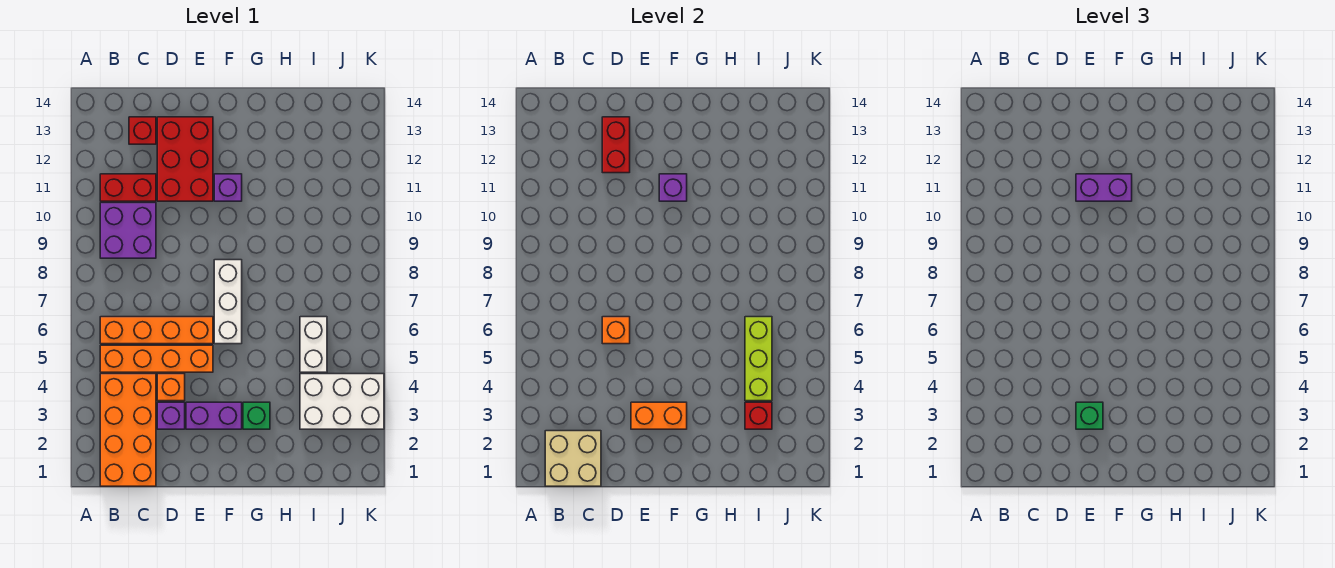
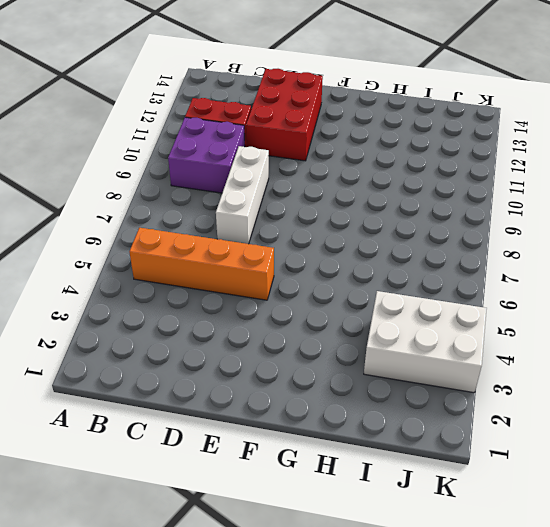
white brick D7:D9 level 1 -> white brick F6:F8 level 1
none -> orange brick B1:C4 level 1
none -> orange brick B6:E6 level 1
none -> red brick C13 level 1

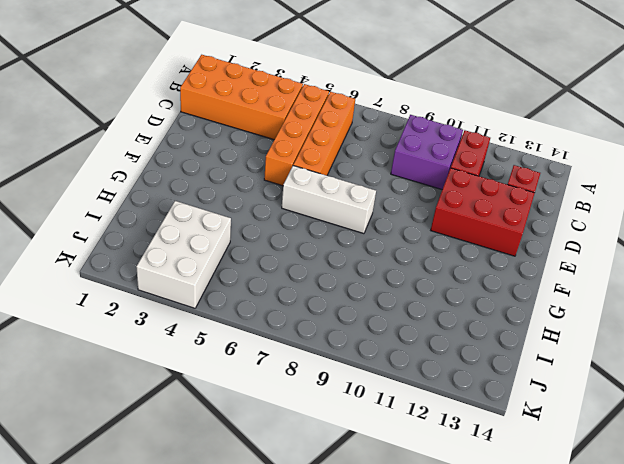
none -> purple brick D3 level 1
none -> orange brick D4 level 1
none -> purple brick E3:F3 level 1

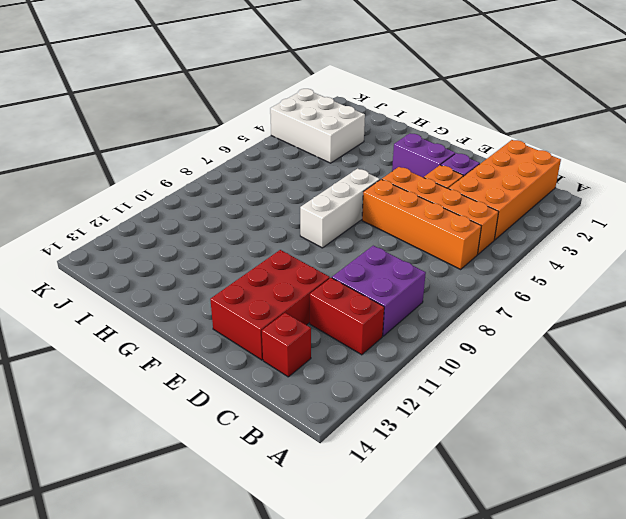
none -> purple brick F11 level 1
none -> green brick G3 level 1
none -> white brick I5:I6 level 1

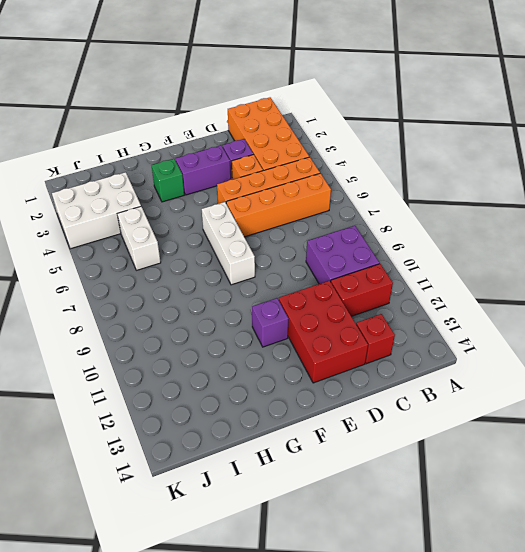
none -> tan brick B1:C2 level 2
none -> orange brick D6 level 2
none -> red brick D12:D13 level 2

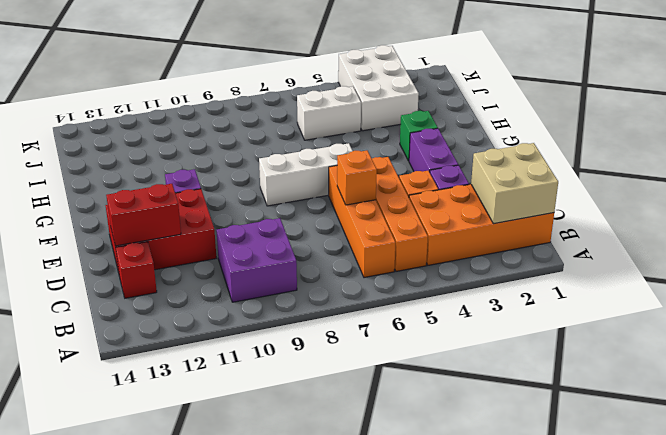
none -> red brick B11:C11 level 1
none -> orange brick E3:F3 level 2
none -> purple brick F11 level 2

